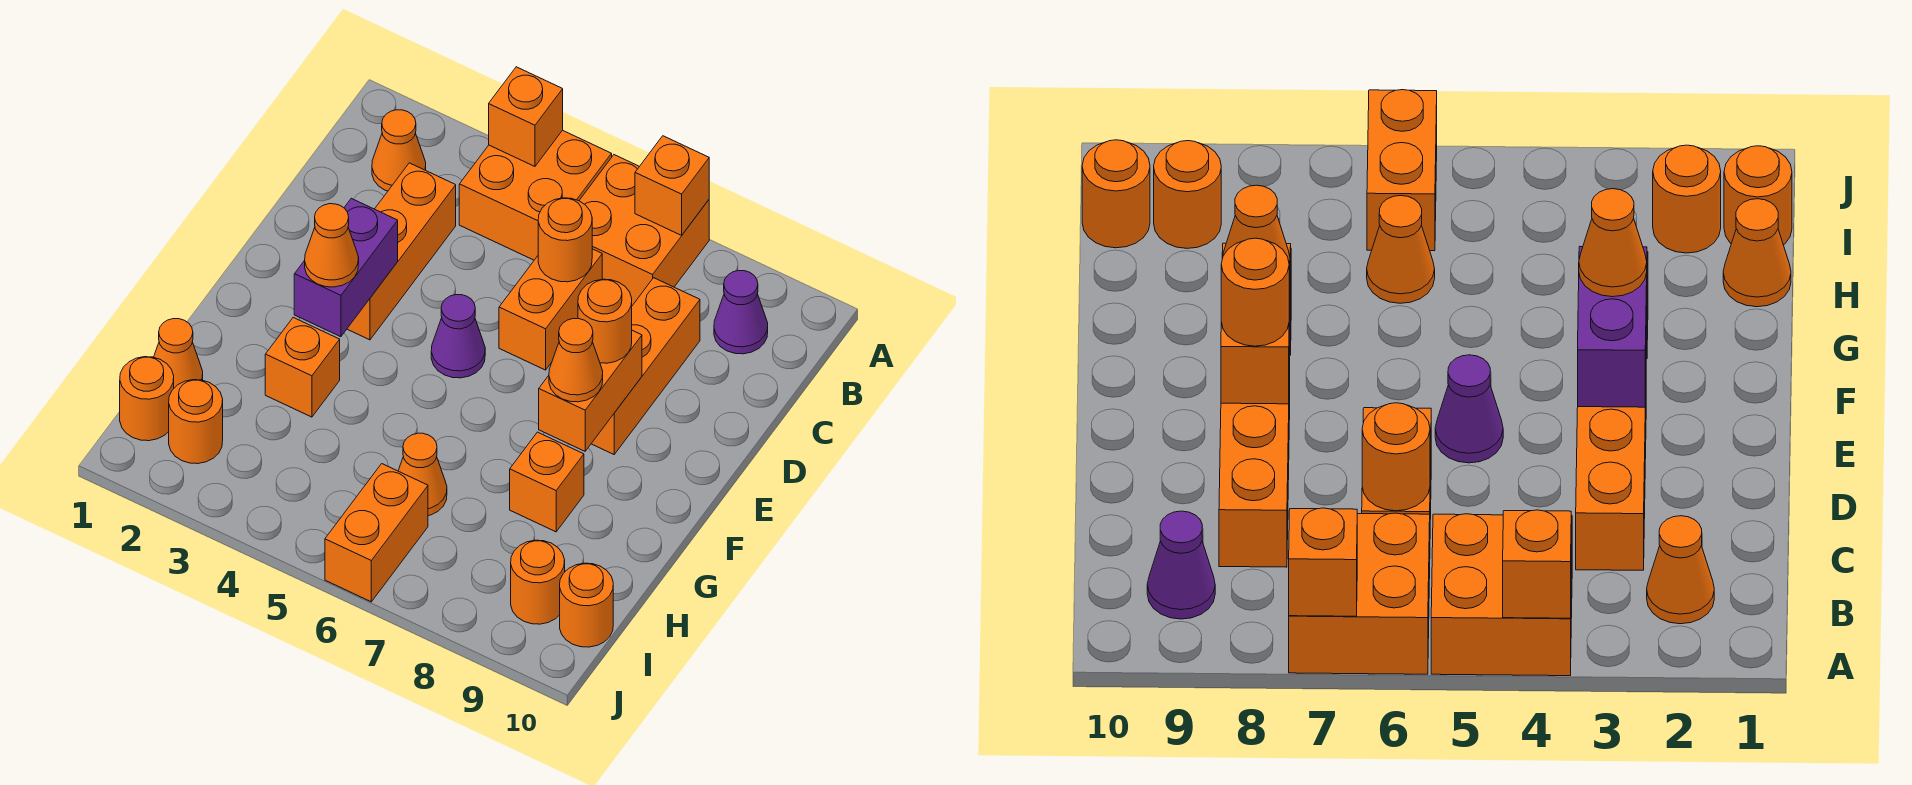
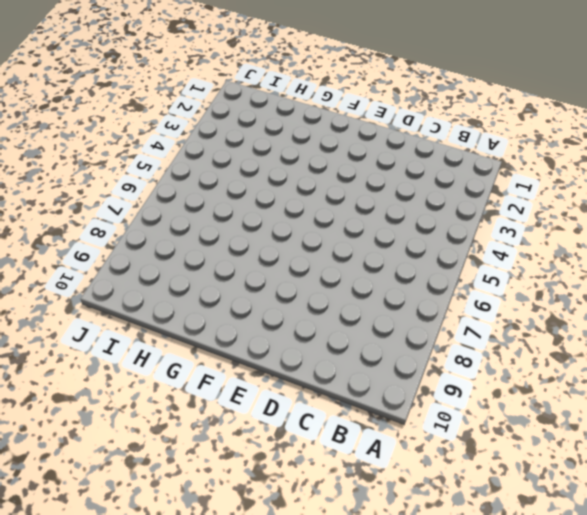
none -> orange brick A4:B5 level 1
none -> orange brick A6:B7 level 1
none -> orange cone B2 level 1

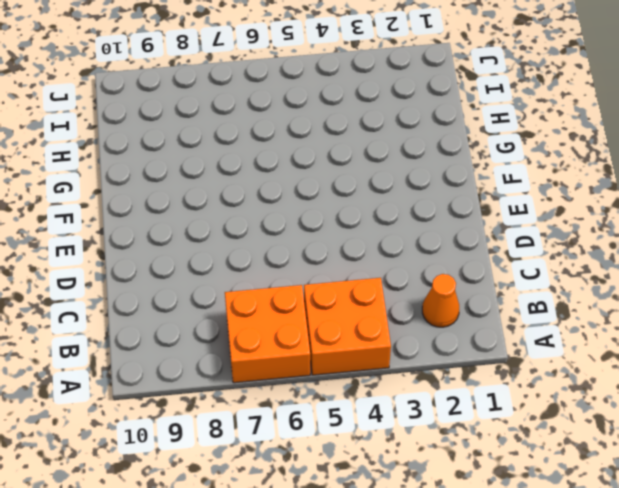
none -> purple cone B9 level 1
none -> orange brick C3:E3 level 1
none -> orange brick C6:D6 level 1

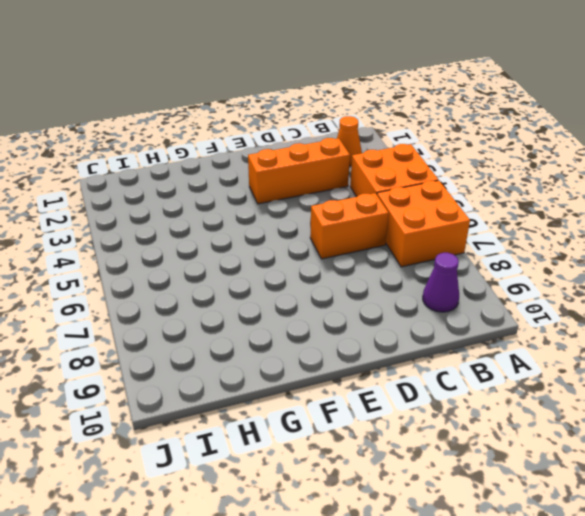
none -> orange brick C8:E8 level 1
none -> purple cone E5 level 1
none -> orange brick G3 level 1

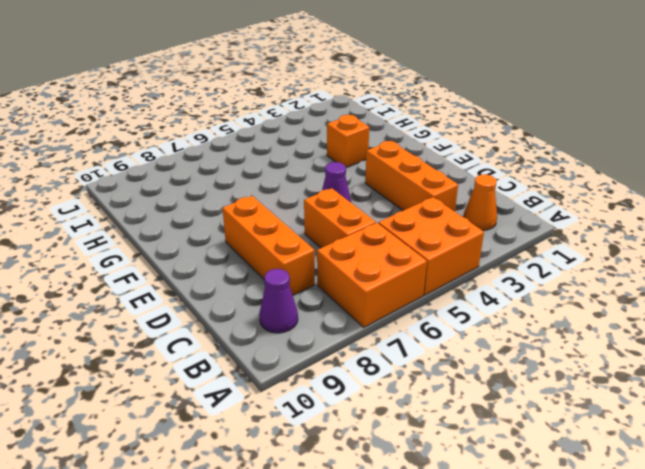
none -> orange brick G8 level 1
none -> orange cone H1 level 1
none -> orange cone H6 level 1

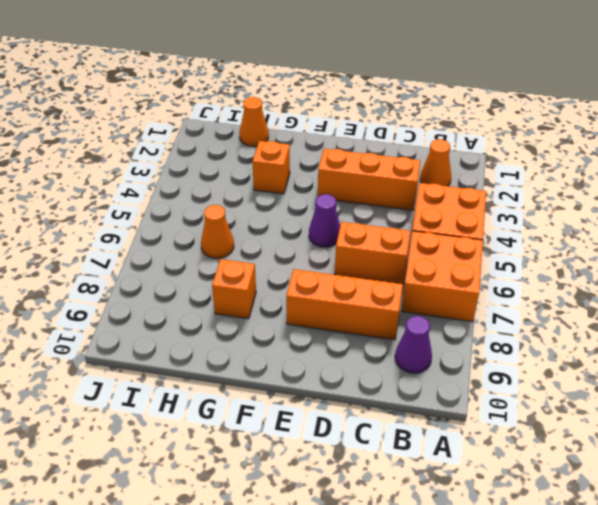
none -> orange round brick I1 level 1
none -> orange round brick I2 level 1
none -> orange brick I6:J6 level 1

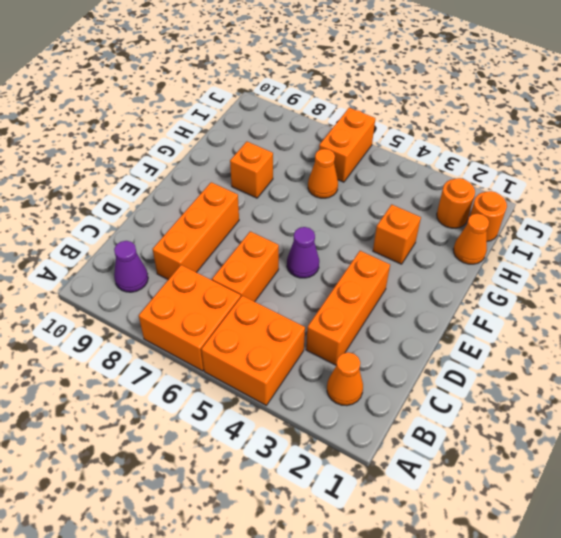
none -> orange round brick I9 level 1
none -> orange round brick I10 level 1
none -> orange brick A4 level 2

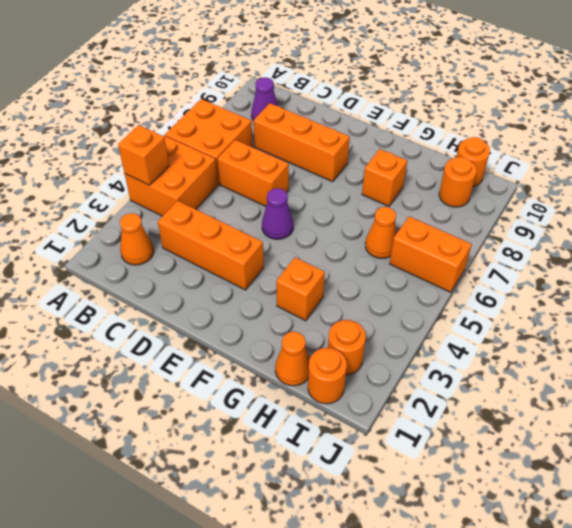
none -> orange brick A7 level 2
none -> orange round brick C6 level 2
none -> purple brick E3:F3 level 2

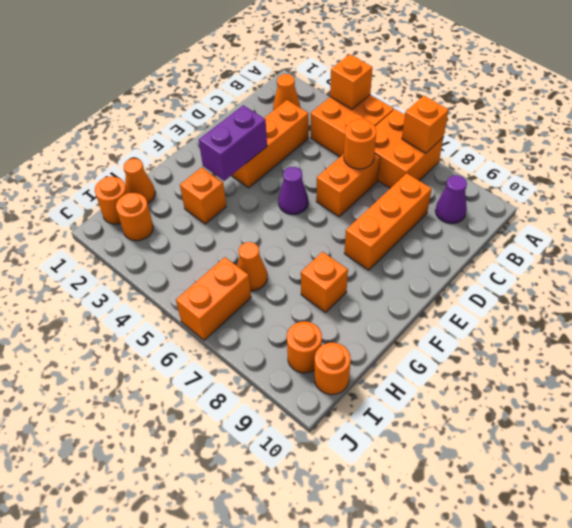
none -> orange brick E8:F8 level 2
none -> orange round brick E8 level 3
none -> orange cone F3 level 3

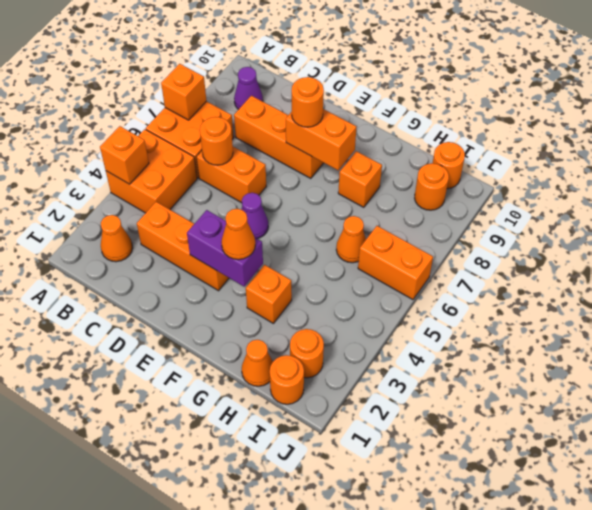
none -> orange cone F8 level 3

